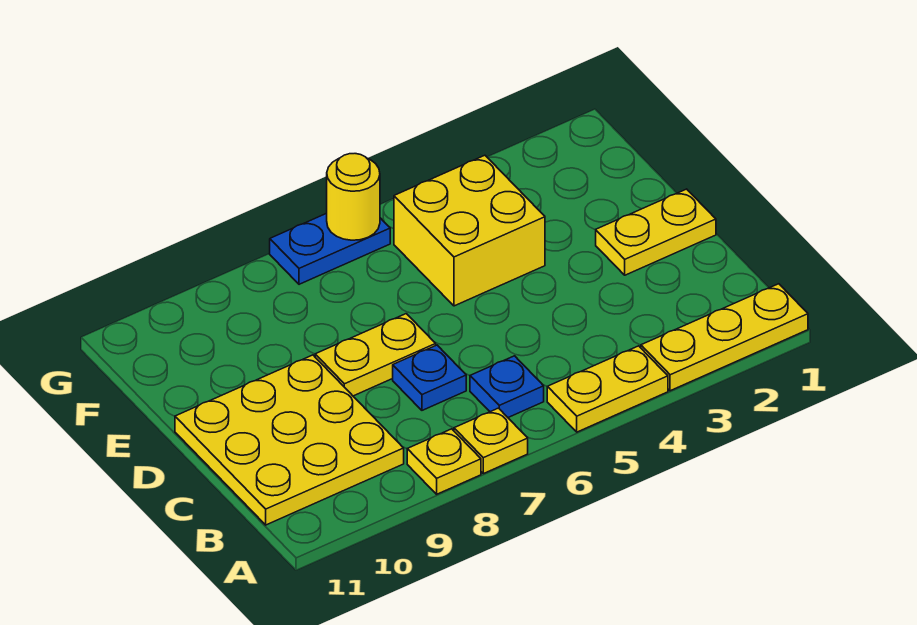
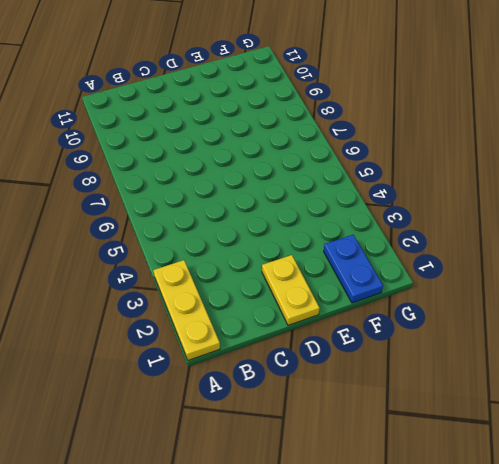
blue plate F1:F2 level 1 -> blue plate G6:G7 level 1
none -> yellow plate A4:A5 level 1
none -> yellow plate A7 level 1
none -> yellow plate A8 level 1

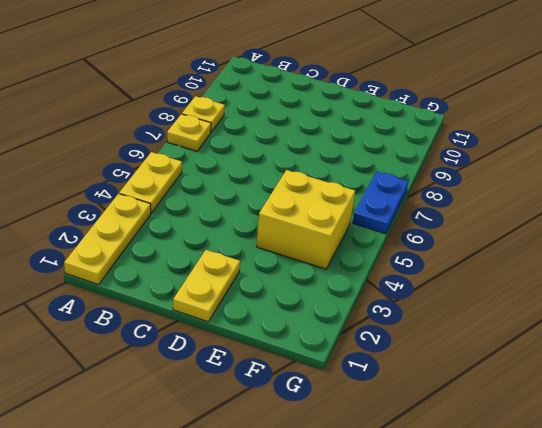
none -> blue plate B6 level 1
none -> yellow plate B9:D11 level 1
none -> blue plate C7 level 1

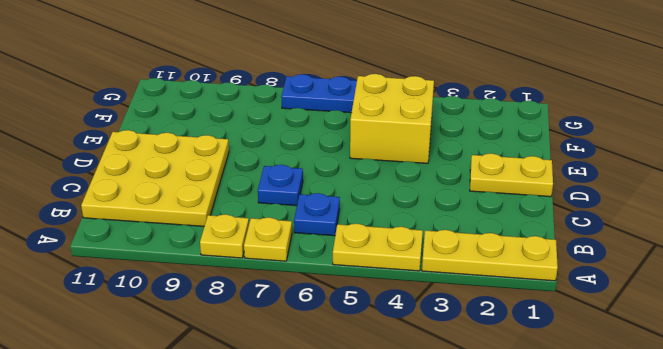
none -> yellow plate D7:D8 level 1
none -> yellow round brick G6 level 2

